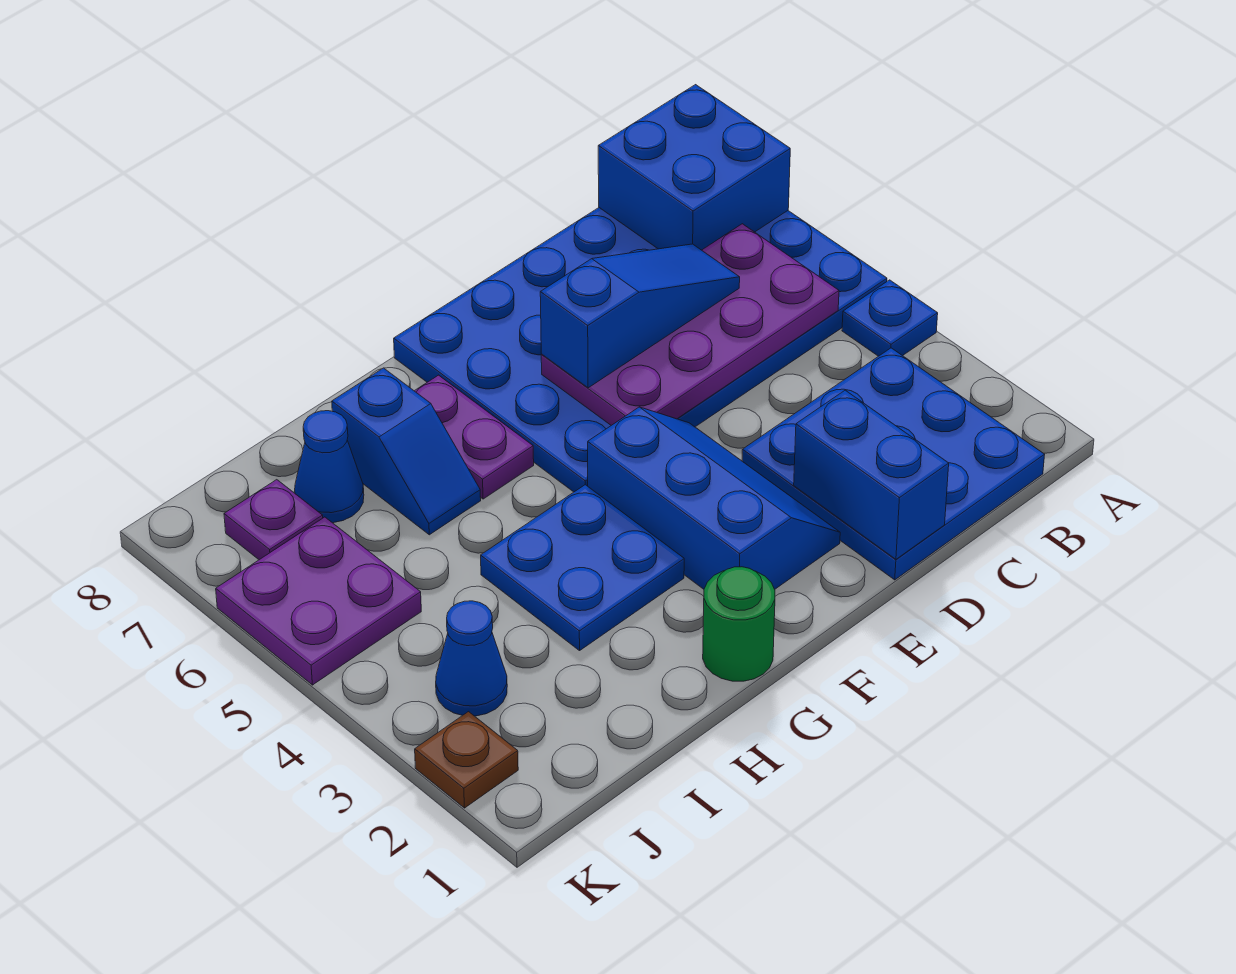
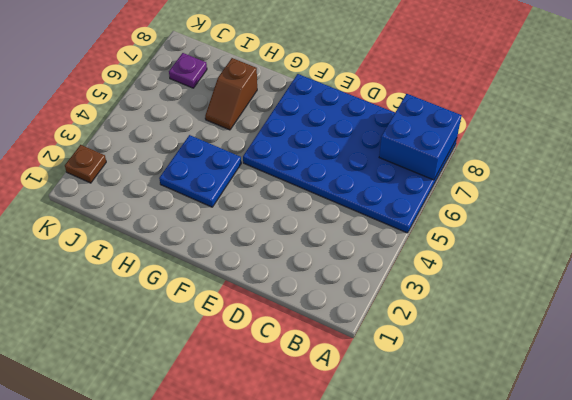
brown slope H6:H7 level 1 top 7 -> blue slope H6:H7 level 1 top 7
none -> blue plate A4 level 1
none -> blue plate B1:D3 level 1
none -> blue slope E2:F4 level 1 top F

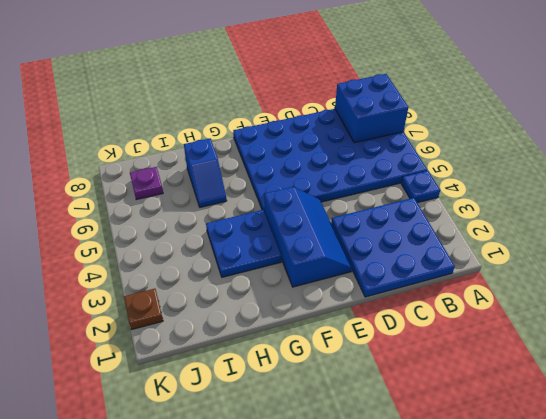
none -> green round brick G1 level 1
none -> purple plate G6:G7 level 1
none -> blue cone I7 level 1

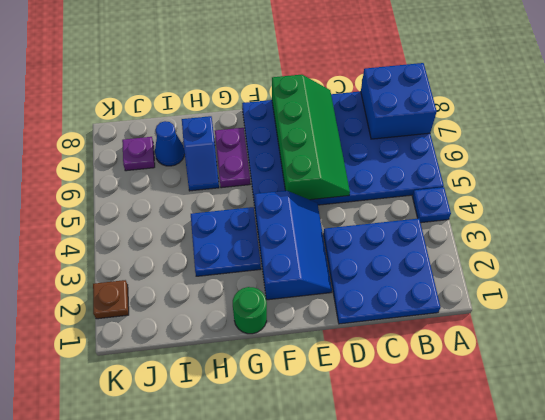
green slope D5:E8 level 2 top E -> purple plate B5:E6 level 2
none -> blue cone J3 level 1
none -> purple plate J5:K6 level 1
none -> blue brick D1:D2 level 2

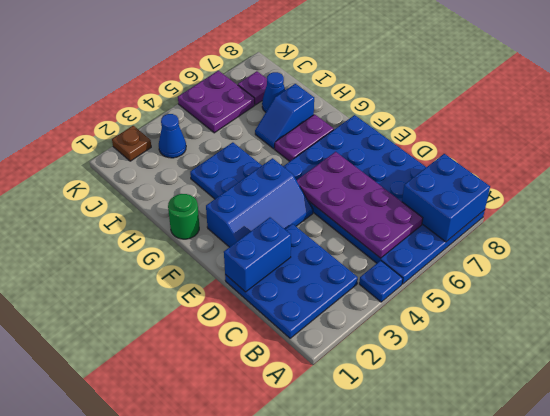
none -> blue slope C6:E6 level 3 top E

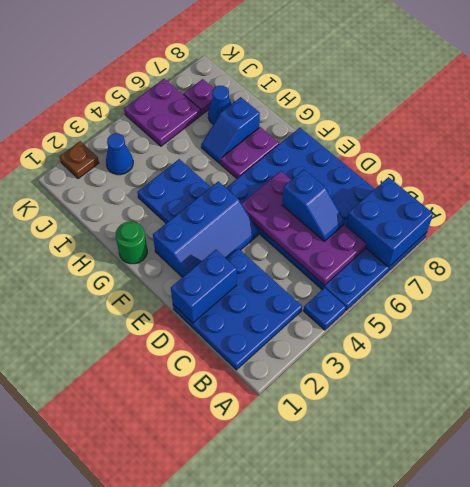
blue slope C6:D6 level 3 top D -> blue slope C6:E6 level 3 top E

